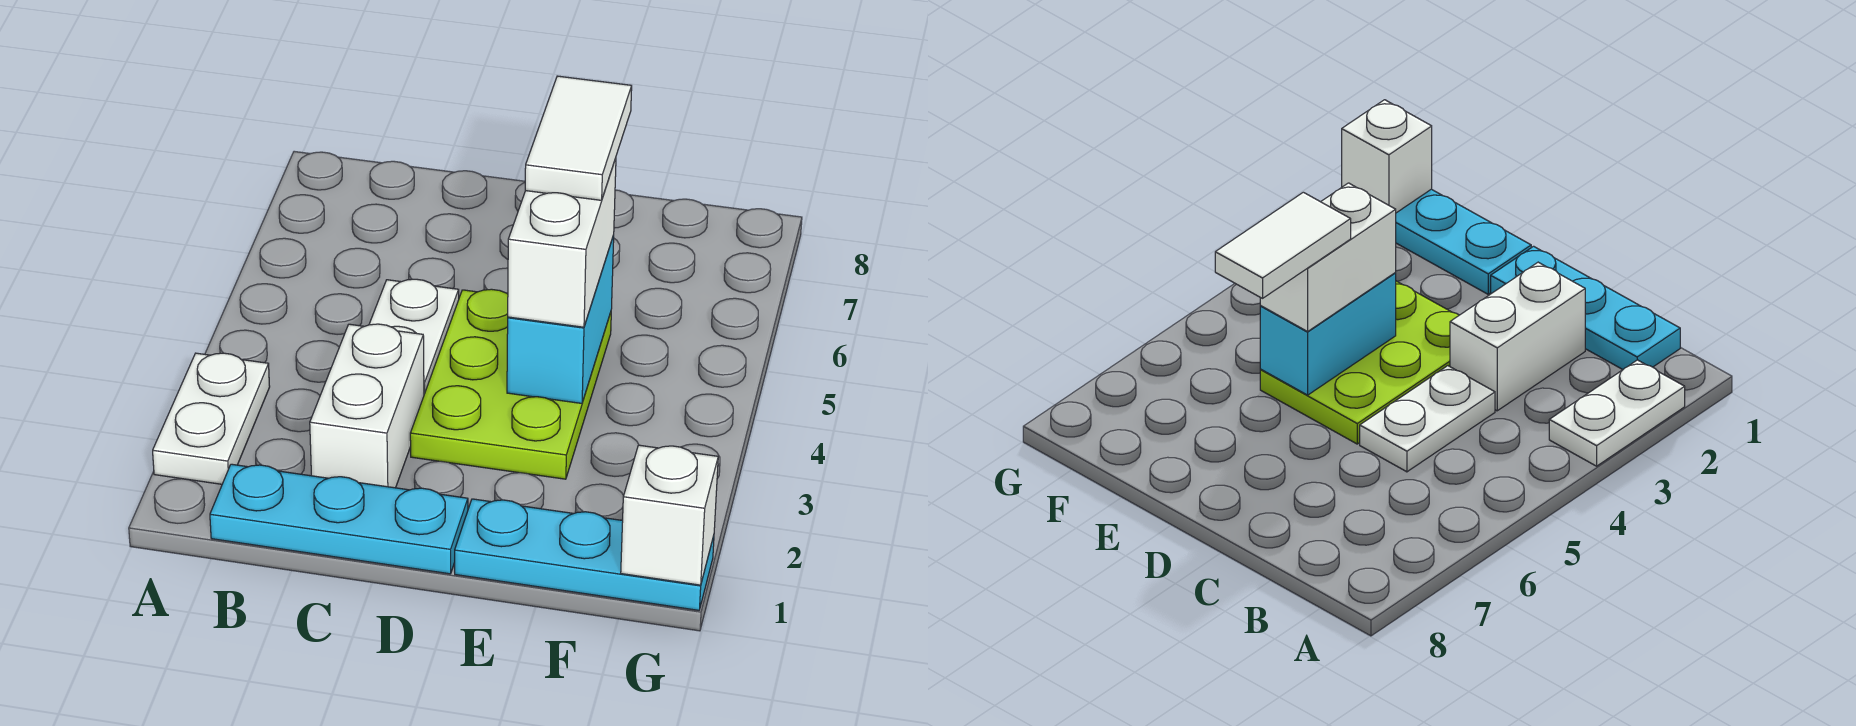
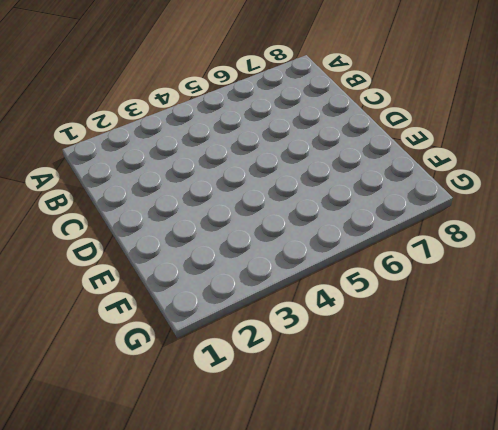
none -> white plate A2:A3 level 1
none -> cyan plate B1:D1 level 1

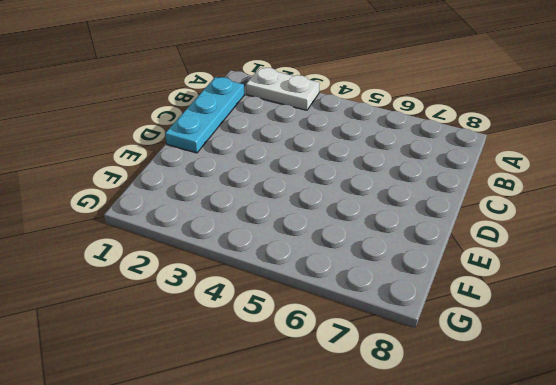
none -> white brick C2:C3 level 1
none -> white plate C4:C5 level 1

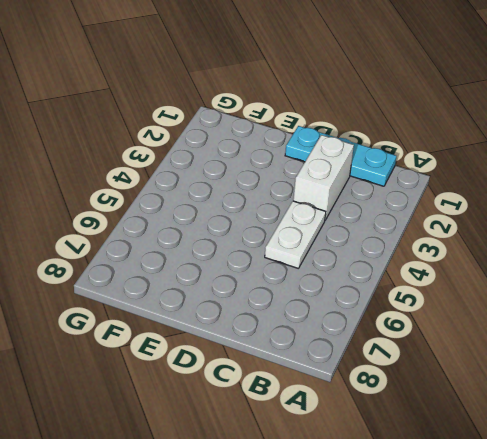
none -> white plate A2:A3 level 1
none -> lime plate D3:E5 level 1

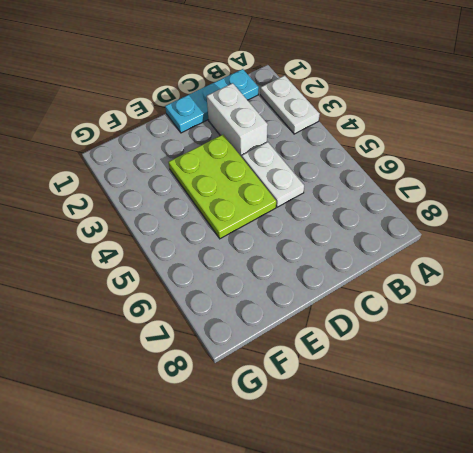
none -> cyan plate E1:G1 level 1
none -> cyan brick E4:E5 level 2

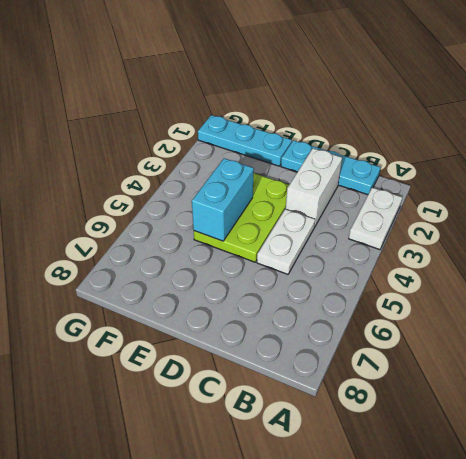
none -> white brick G1 level 2
none -> white brick E4:E5 level 3

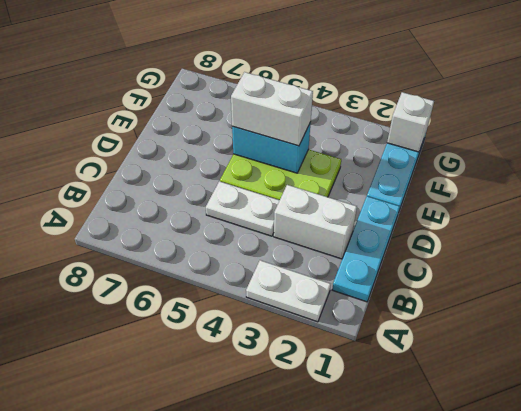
none -> white tile E5:E6 level 4

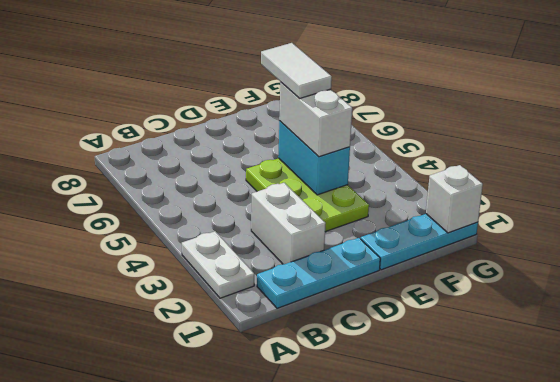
none -> white plate C4:C5 level 1

